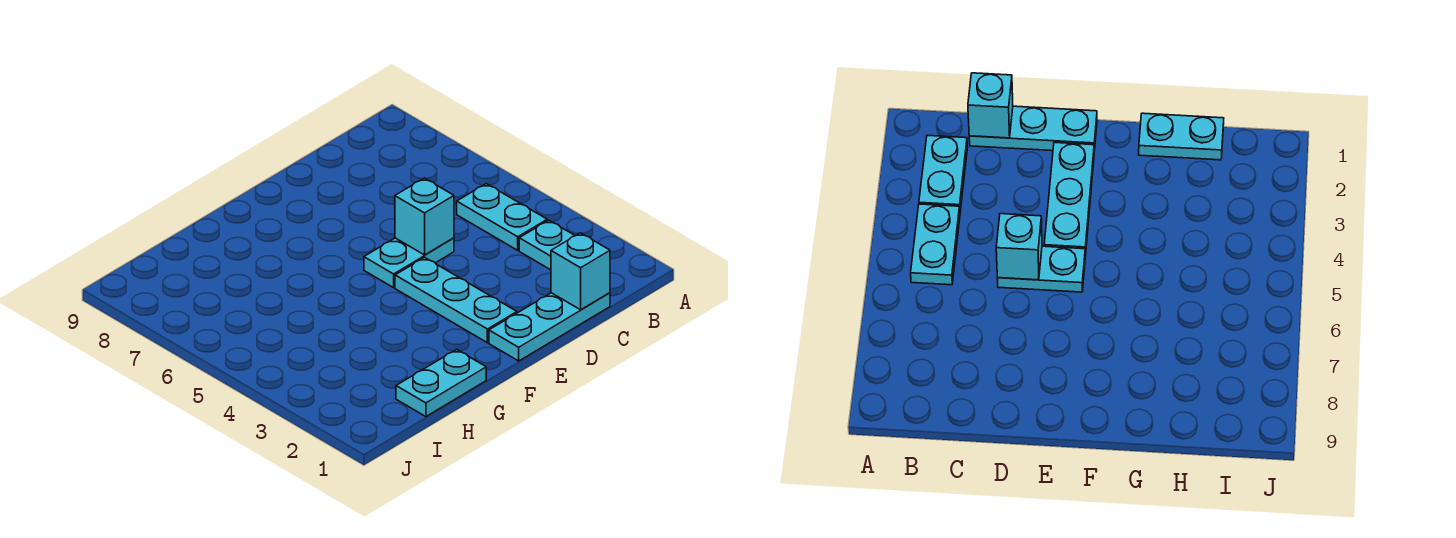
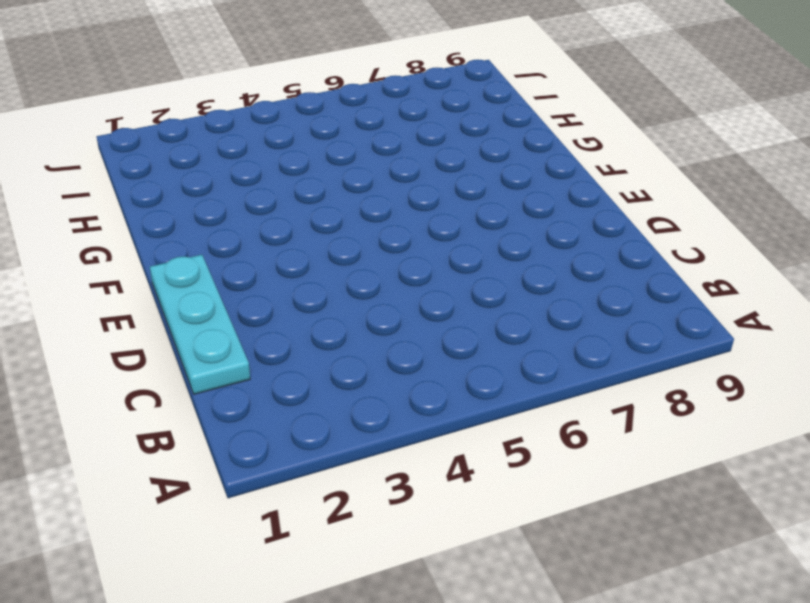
none -> cyan plate B2:B3 level 1
none -> cyan plate B4:B5 level 1

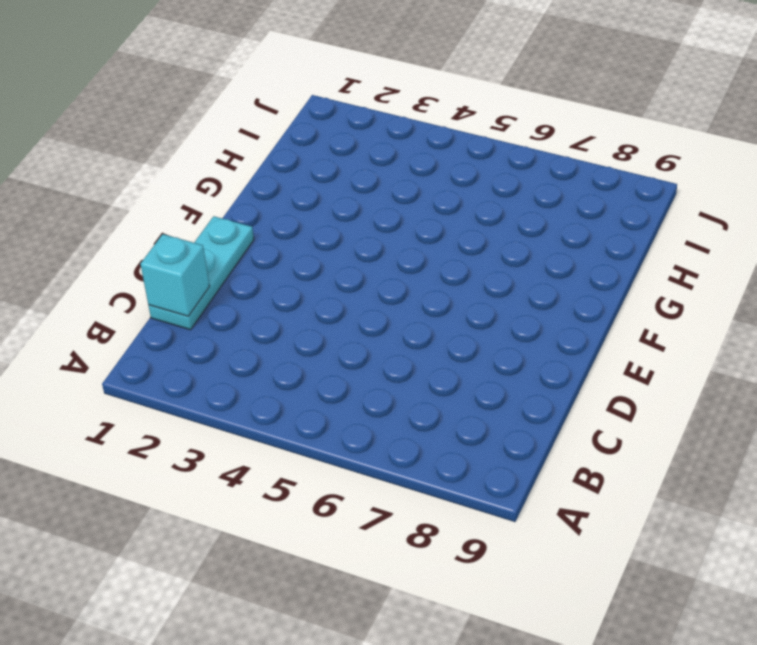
none -> cyan plate B2:B3 level 1
none -> cyan plate B4:B5 level 1

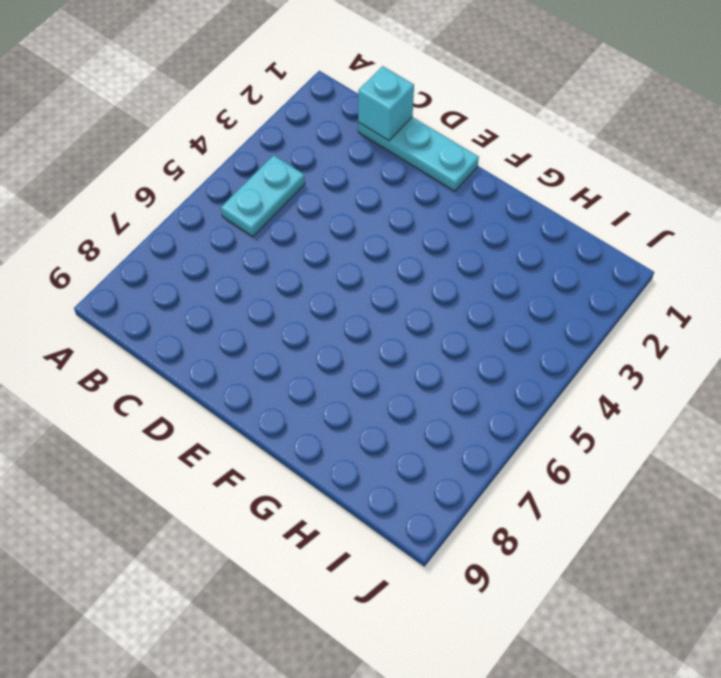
none -> cyan plate B2:B3 level 1
none -> cyan plate D5:E5 level 1

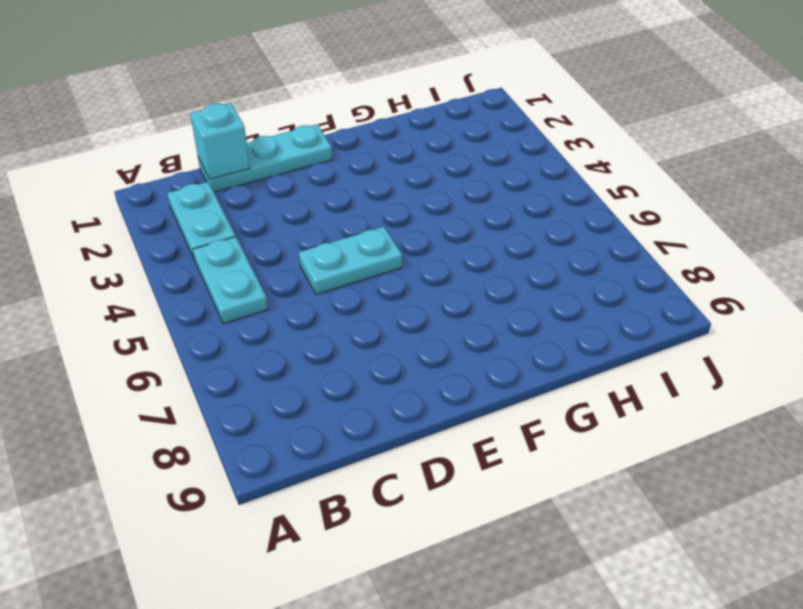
none -> cyan plate E2:E4 level 1
none -> cyan plate G1:H1 level 1

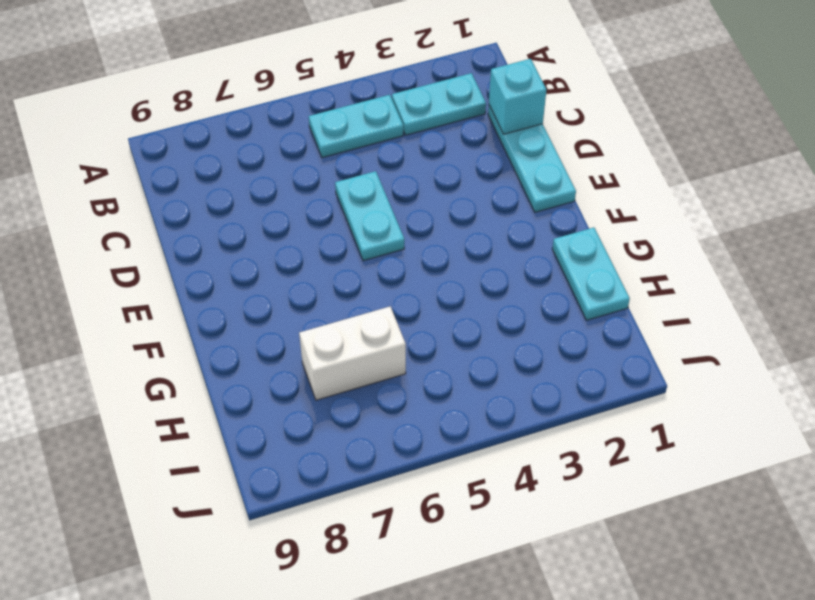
white brick H6:H7 level 1 -> none
none -> cyan plate E2:E4 level 1
none -> cyan brick D5 level 2

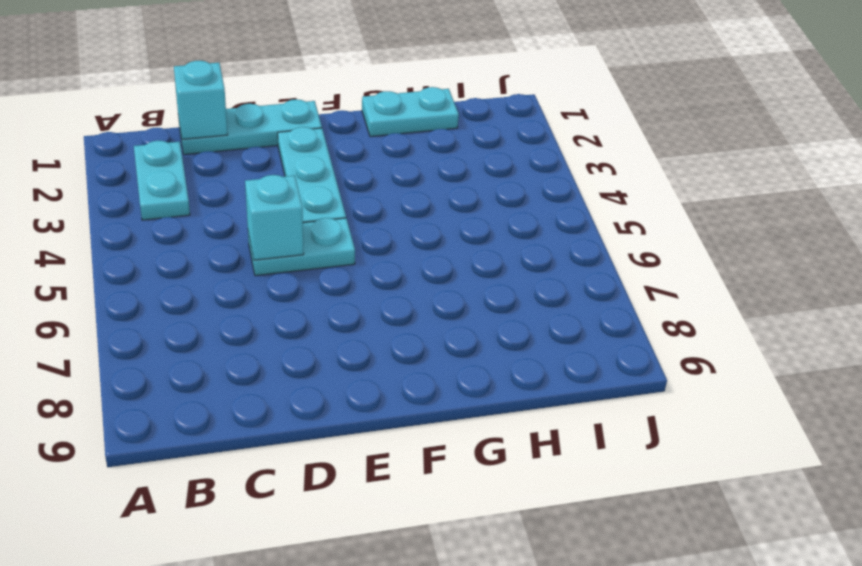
none -> cyan plate B4:B5 level 1

